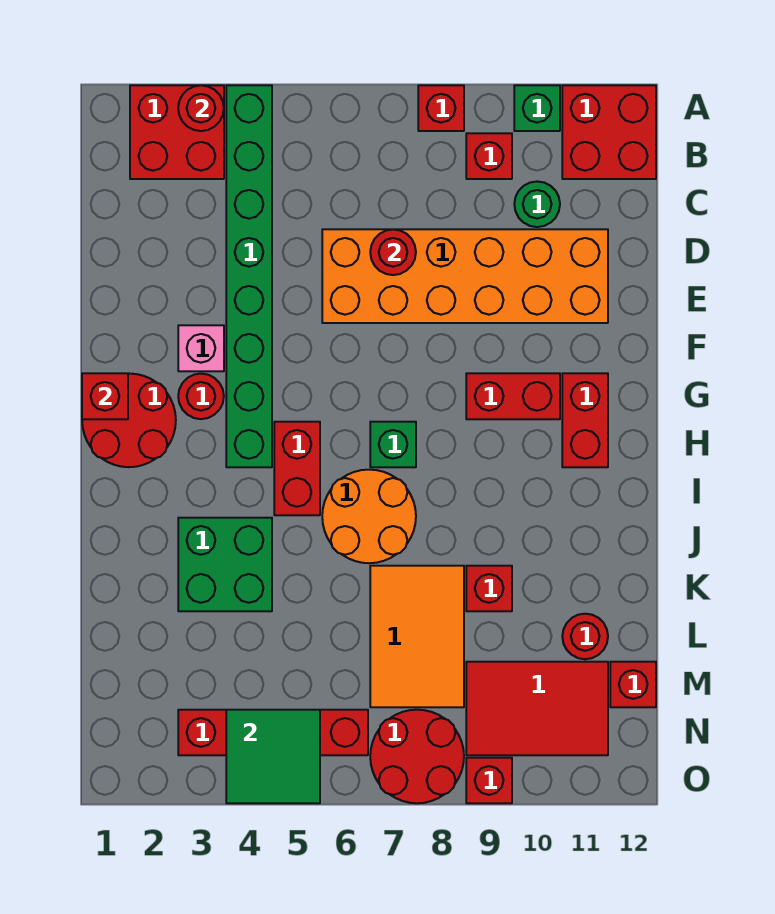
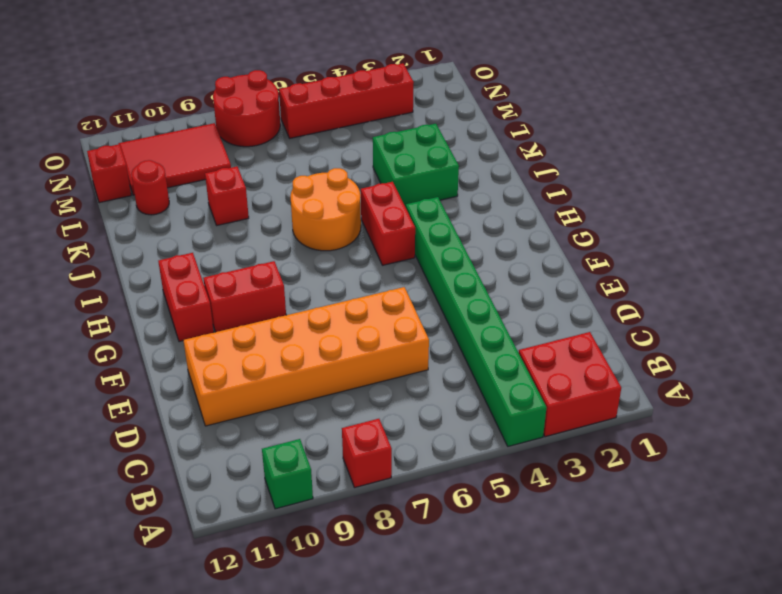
none -> red brick A11:B12 level 1
none -> red brick B9 level 1
none -> green round brick C10 level 1

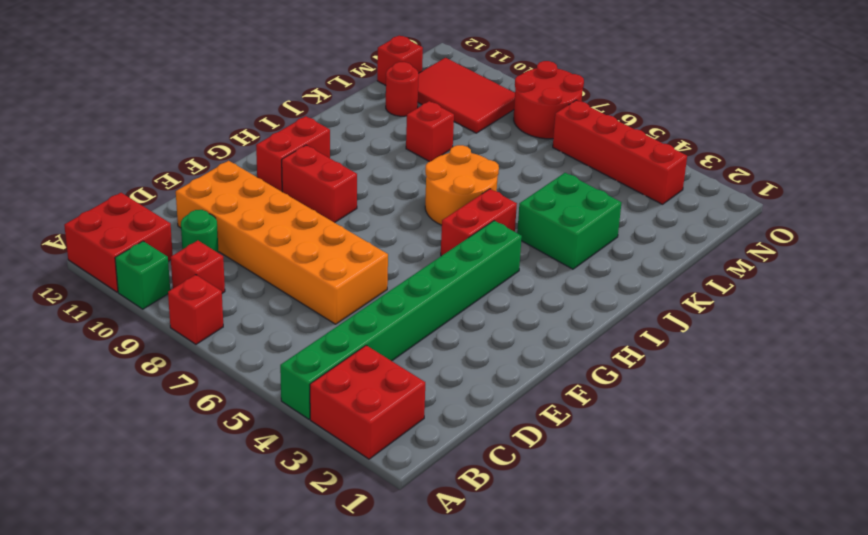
none -> pink brick F3 level 1
none -> red round brick G1:H2 level 1
none -> red round brick G3 level 1

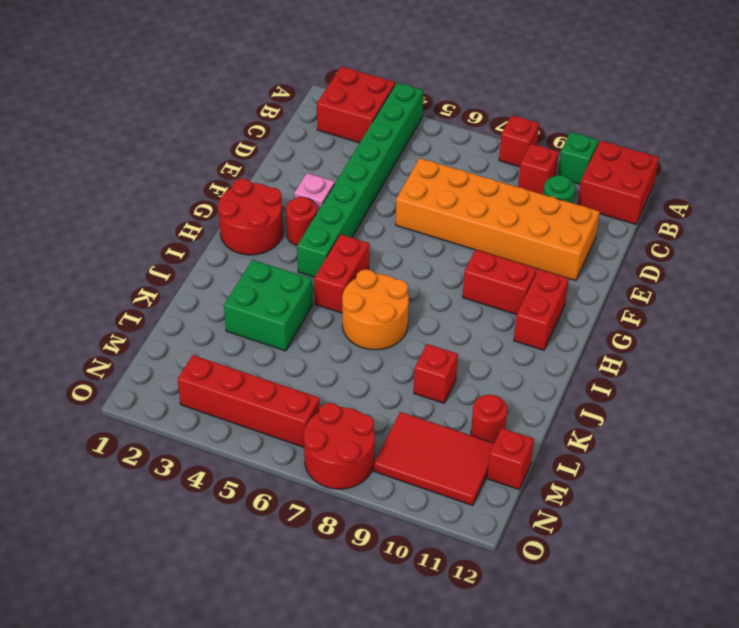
none -> green brick H7 level 1
none -> orange tile K7:M8 level 1
none -> red brick O9 level 1

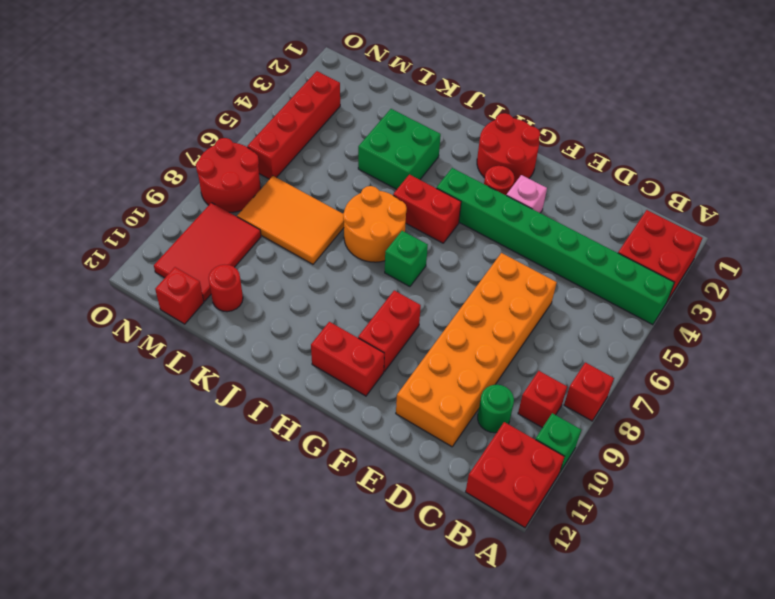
none -> red brick K9 level 1
none -> red brick O9 level 1
none -> red round brick A3 level 2

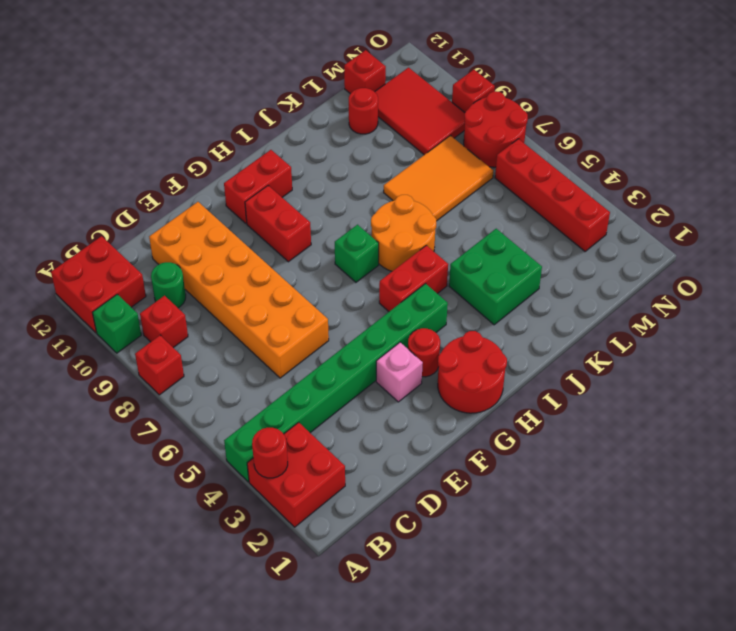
none -> red brick K9 level 1
none -> red round brick D7 level 2
none -> red brick G1 level 2

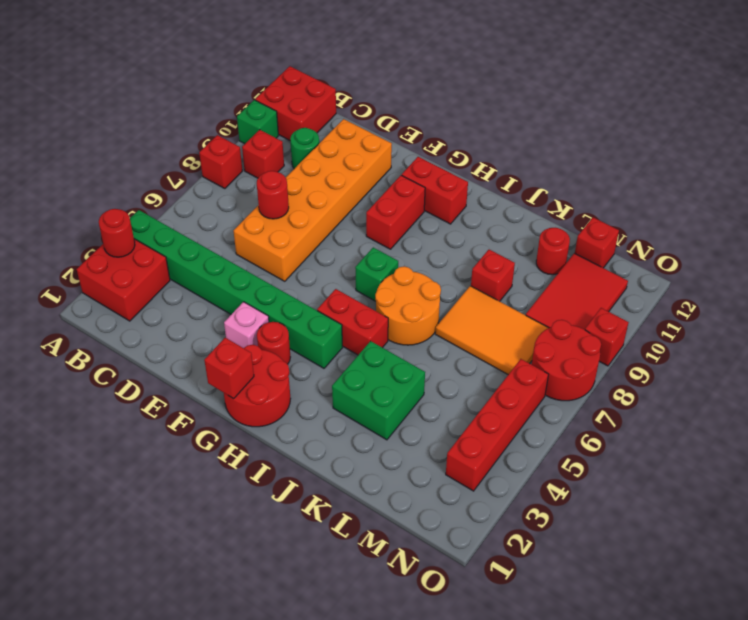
none -> green tile N4:O5 level 2

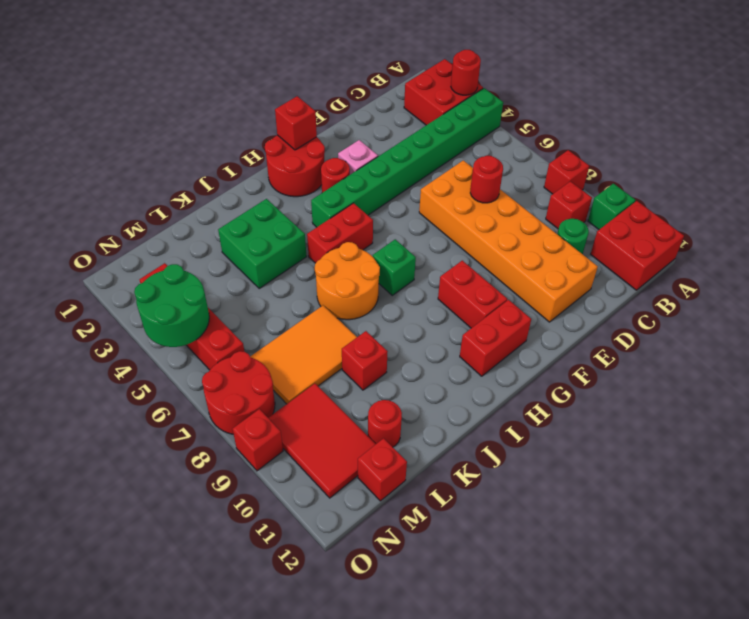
green round brick N4:O5 level 2 -> green tile N4:O5 level 2

